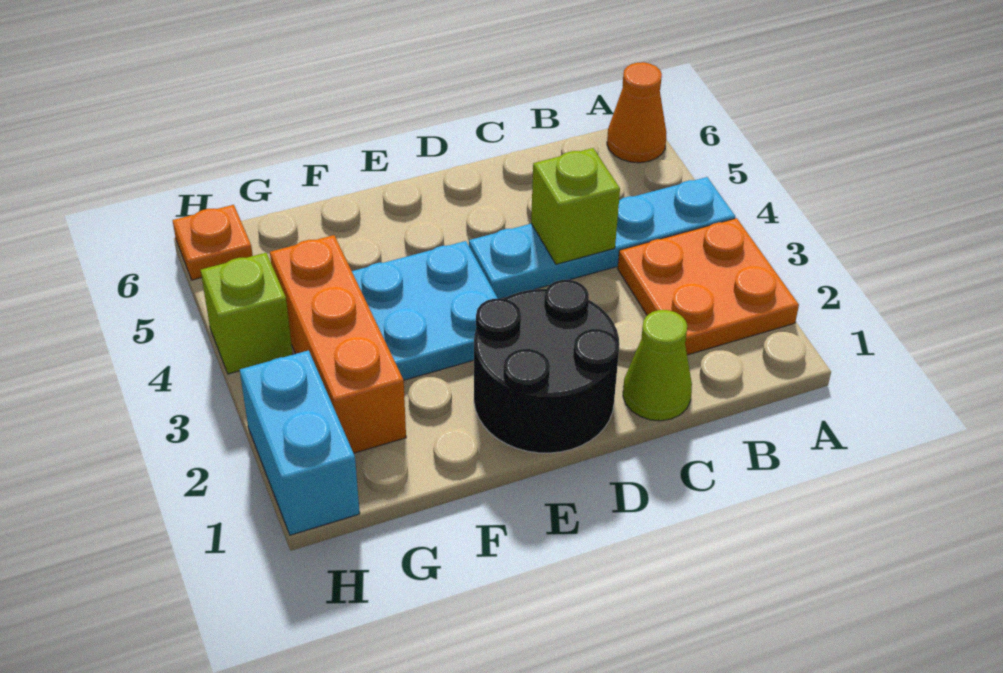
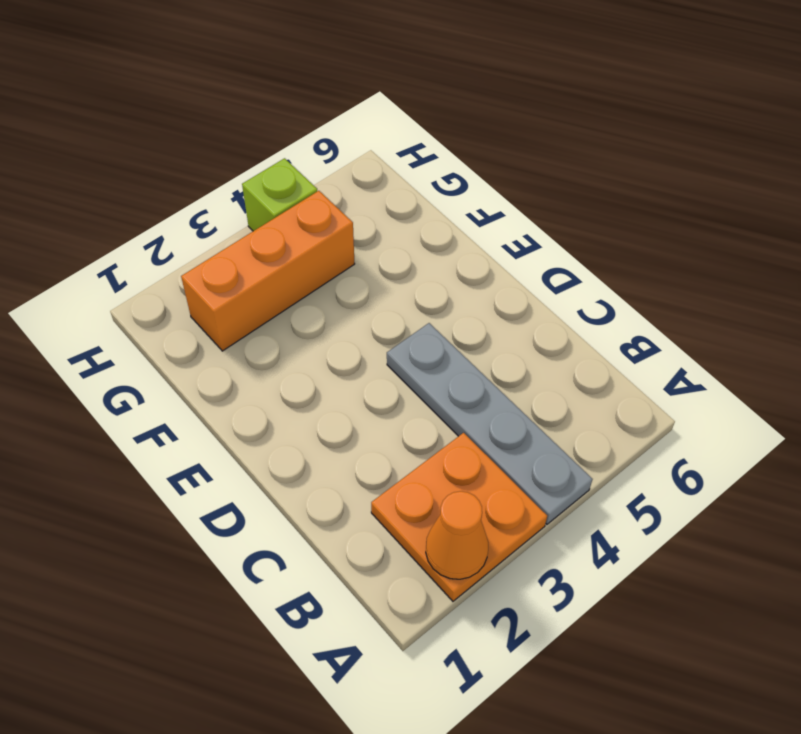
orange cone A2 level 2 -> orange cone A6 level 1
grey plate A4:D4 level 1 -> cyan plate A4:D4 level 1
none -> lime cone C1 level 1
none -> black round brick D1:E2 level 1

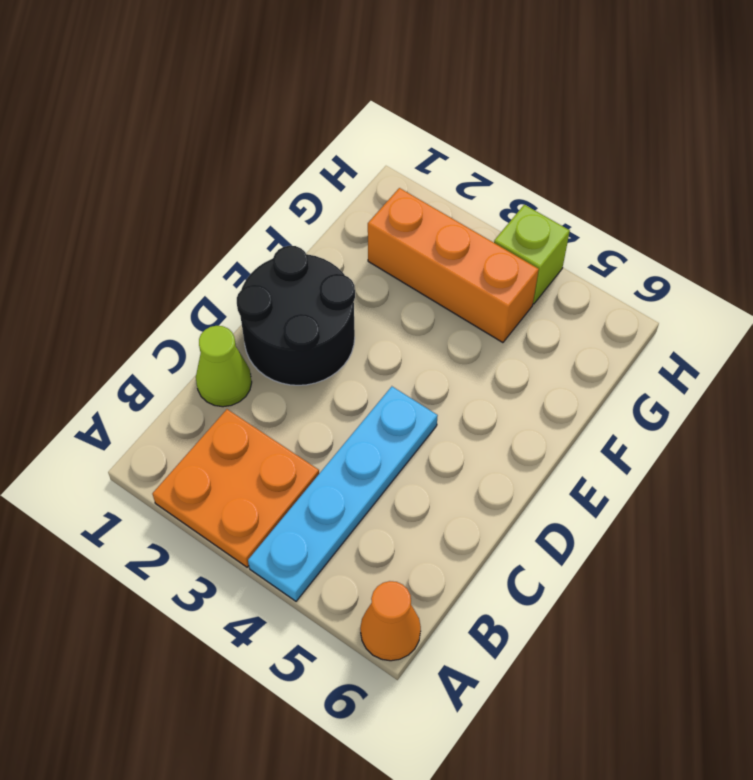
none -> cyan plate E3:F4 level 1
none -> cyan brick H1:H2 level 1

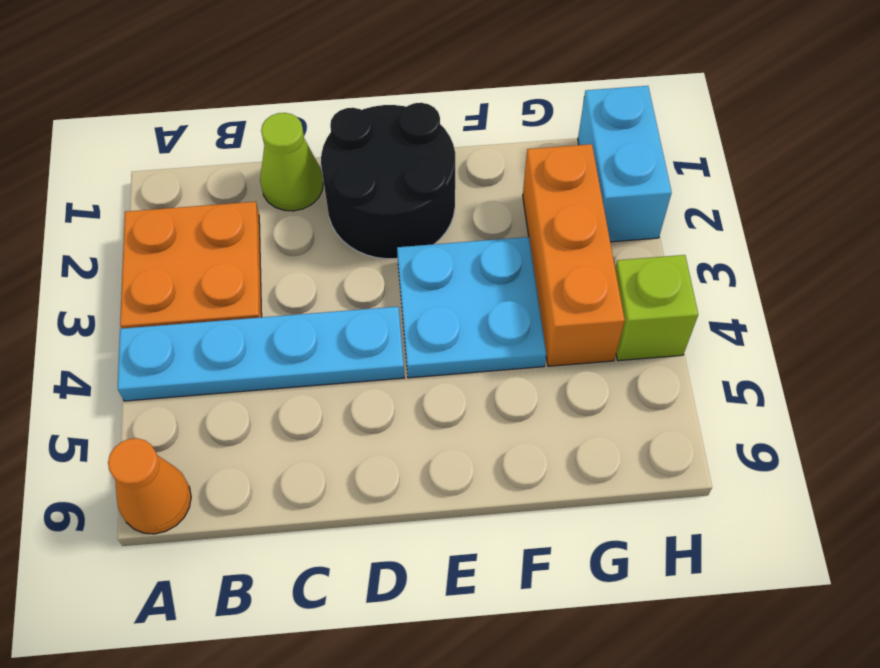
none -> orange plate H6 level 1
none -> lime brick C4 level 2

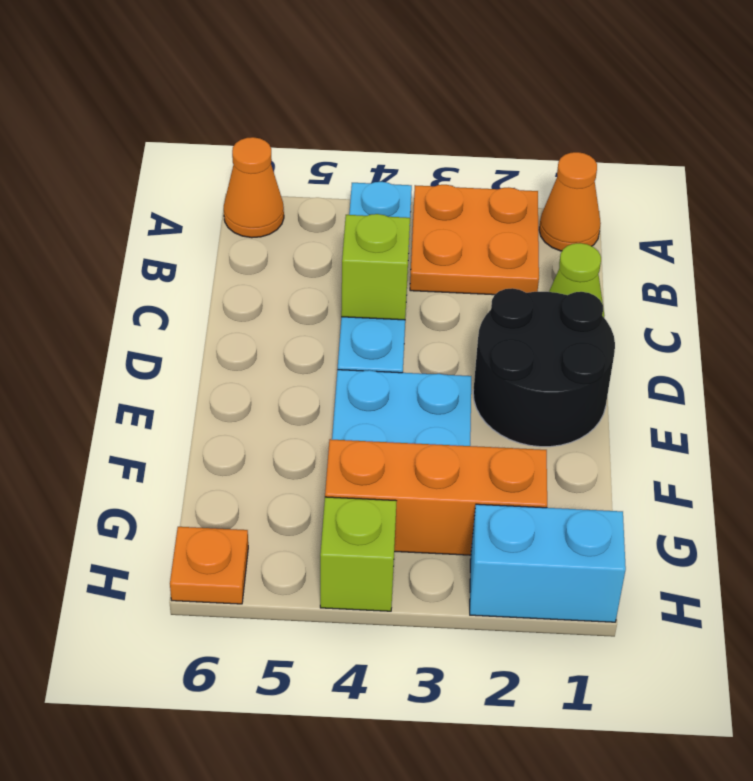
orange cone A1 level 1 -> none

